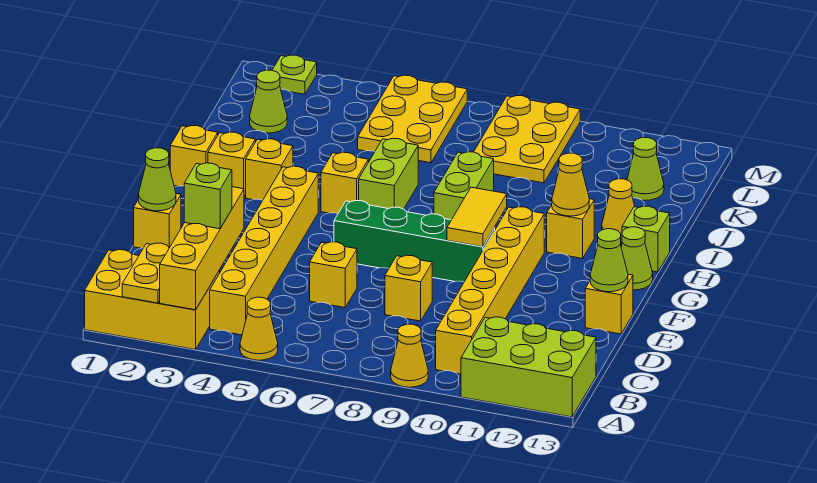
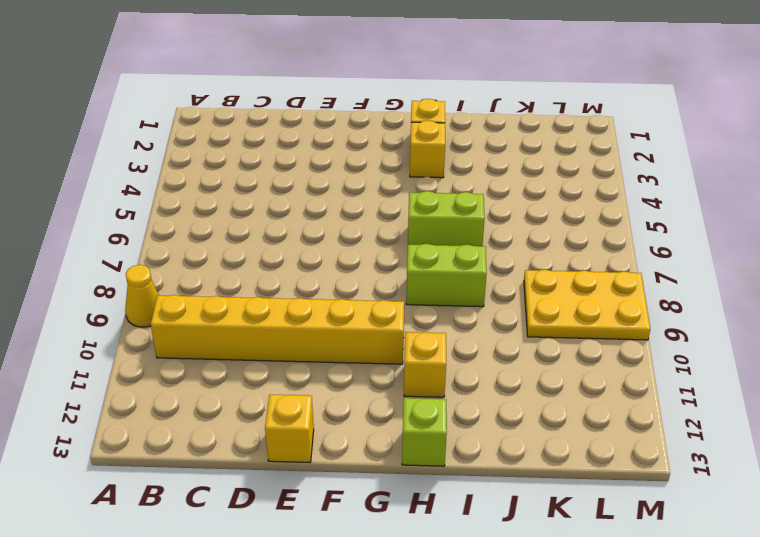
none -> yellow brick A1:B3 level 1
none -> yellow cone A5 level 1
none -> lime brick A11:B13 level 1
none -> yellow brick B4:G4 level 1

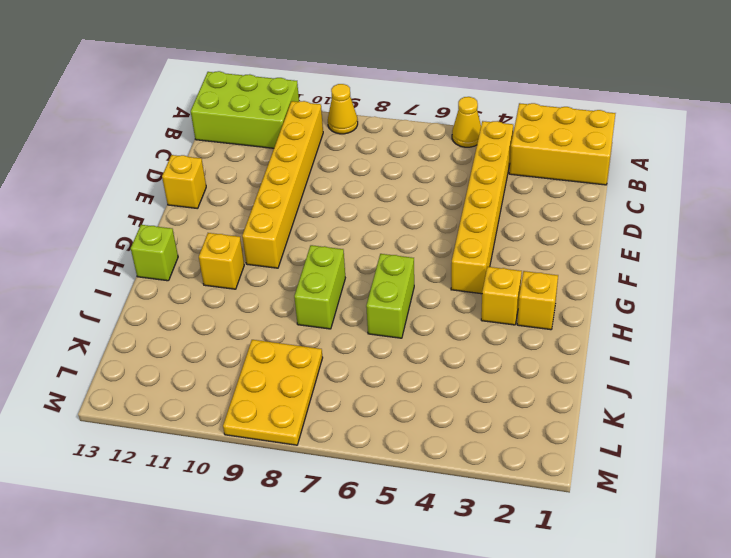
none -> yellow brick D6 level 1
none -> yellow brick D8 level 1
none -> yellow brick E1 level 1
none -> green brick F6:F9 level 1

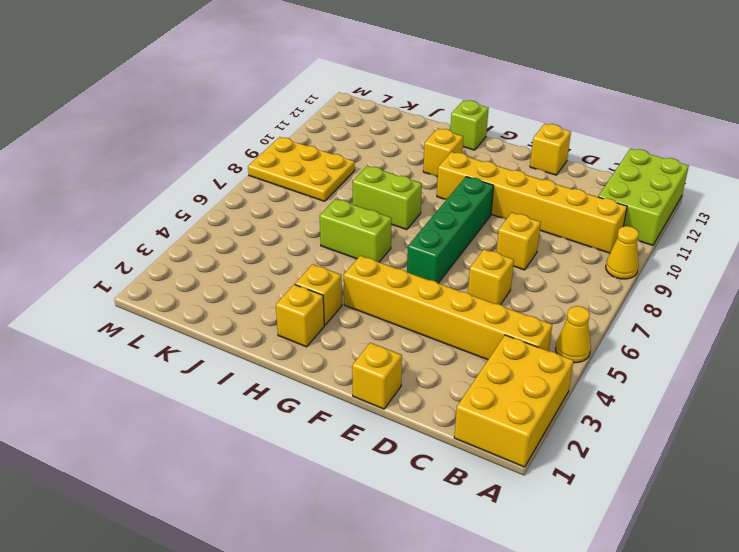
none -> lime cone G13 level 1
none -> yellow brick H1 level 1
none -> yellow brick H5 level 1
none -> yellow cone I12 level 1

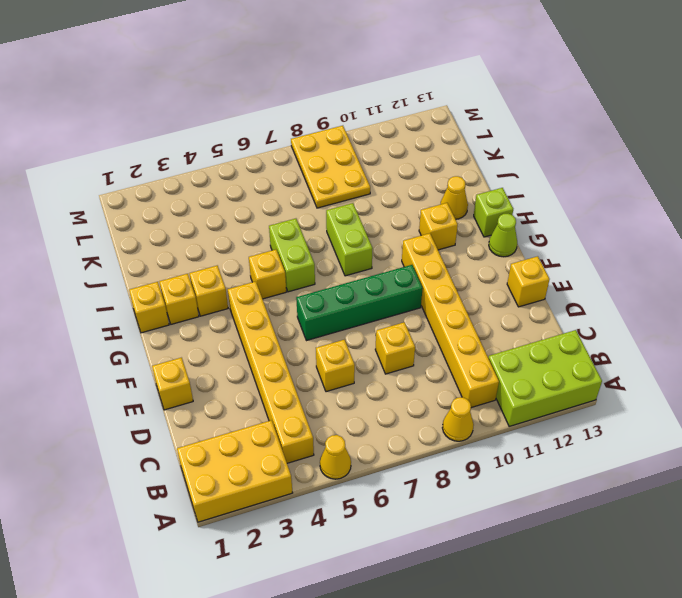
none -> lime cone K2 level 1
none -> yellow plate K5:M6 level 1
none -> lime cone K12 level 1
none -> lime plate M2 level 1

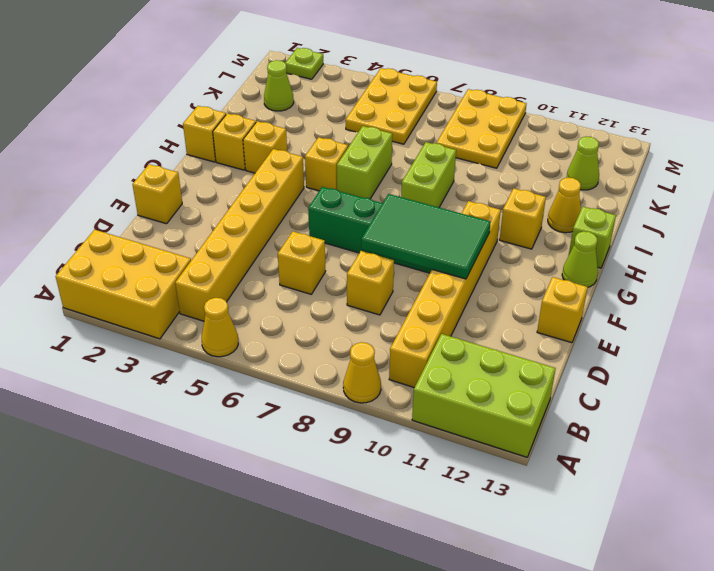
green tile E8:F10 level 2 -> yellow tile F9:G9 level 2
none -> yellow plate A2:B2 level 2
none -> yellow brick A3:D3 level 2
none -> lime cone E1 level 2
none -> lime cone E13 level 2

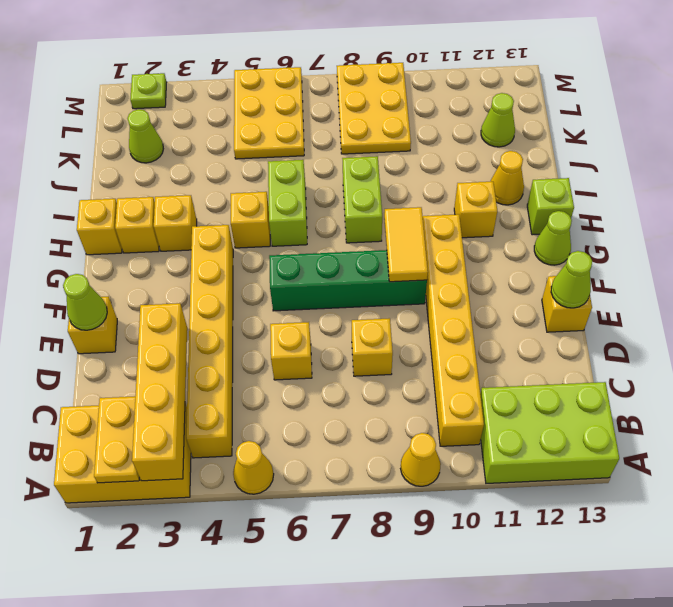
none -> yellow cone H11 level 2
none -> lime brick C3 level 3

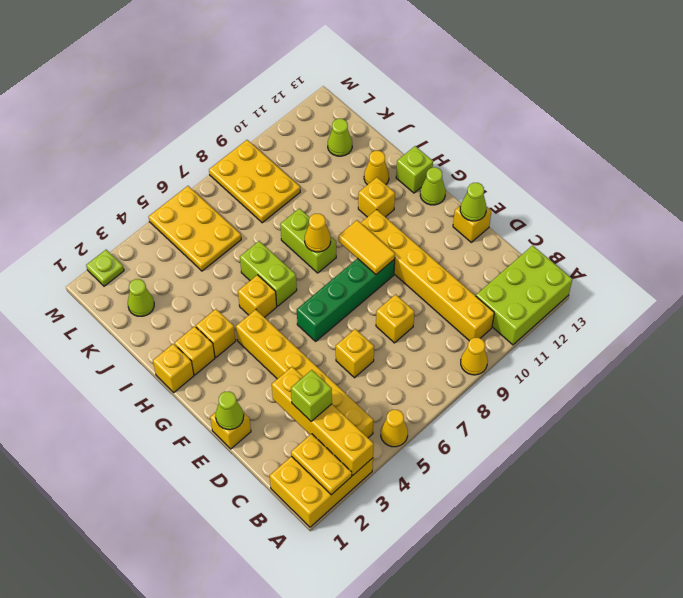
yellow cone H8 level 2 -> yellow cone H11 level 2

